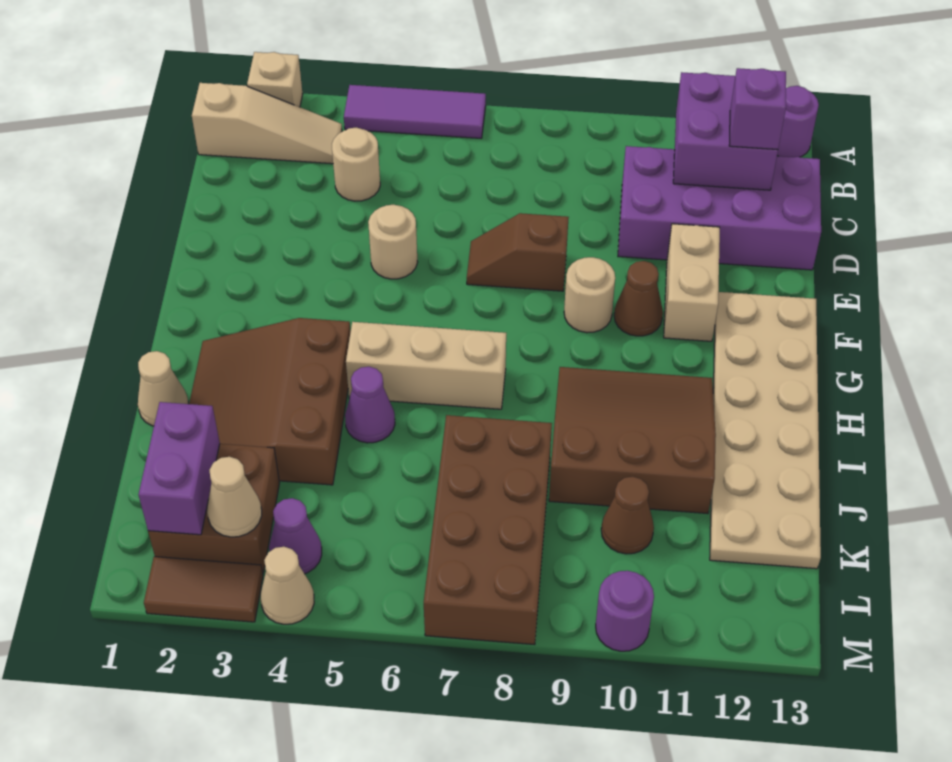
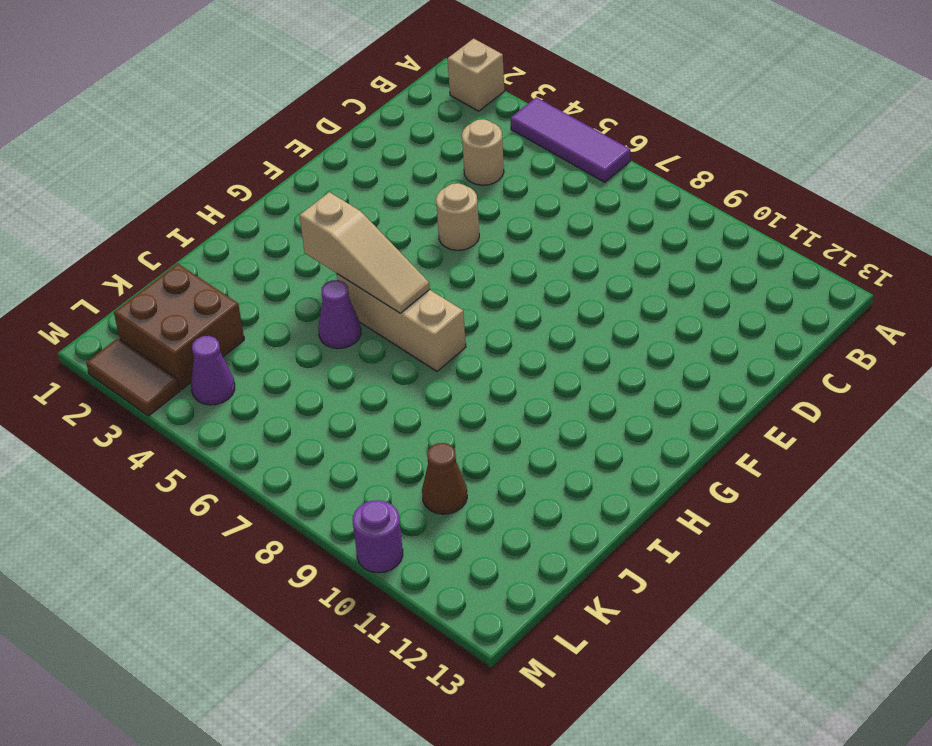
tan slope H4:H6 level 2 top 4 -> tan slope B1:B3 level 1 top 1
none -> purple round brick A13 level 1
none -> purple brick C10:D13 level 1
none -> brown slope E7:E8 level 1 top 8

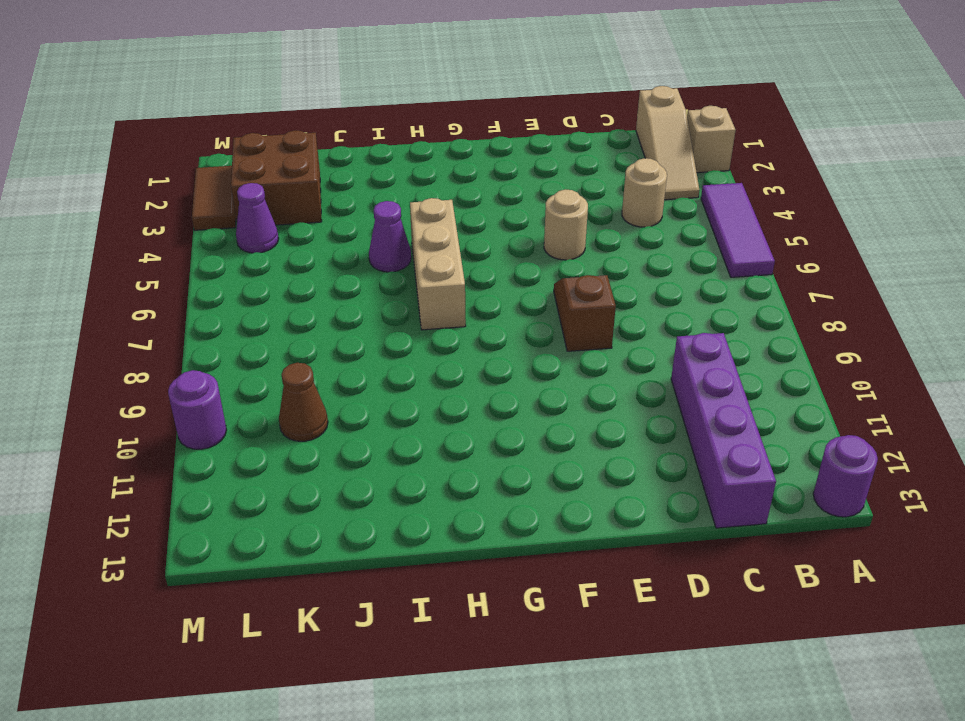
purple brick C10:C13 level 1 -> purple brick C10:D13 level 1
none -> tan brick E11:F11 level 1
none -> tan round brick F9 level 1
none -> brown cone F10 level 1

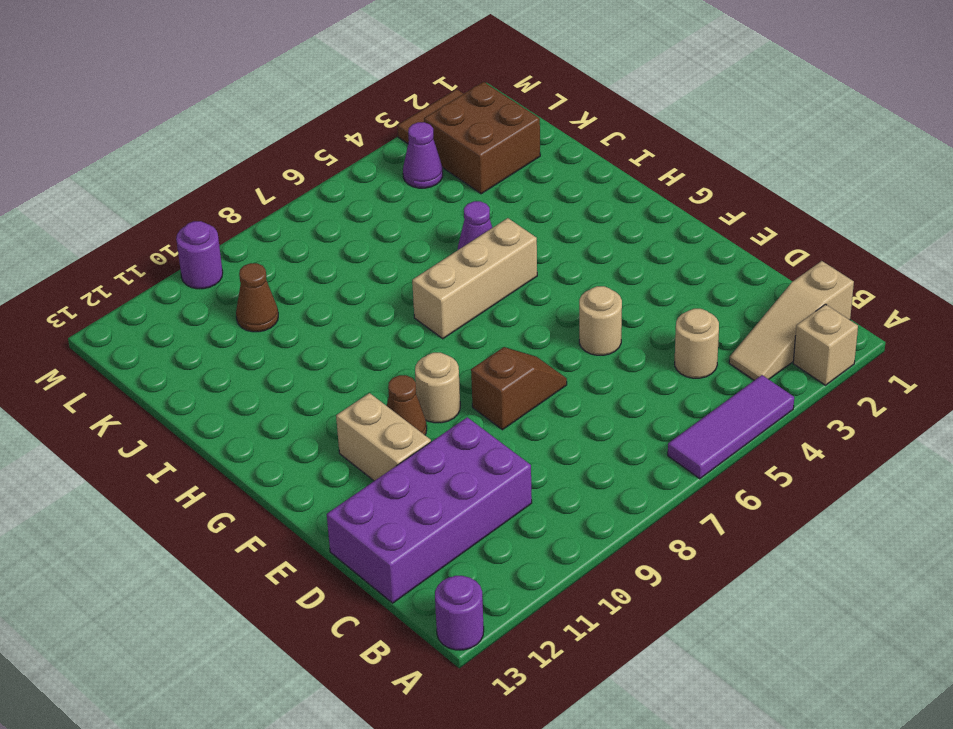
none -> tan plate F12:K13 level 1
none -> brown slope H2:J4 level 1 top 4
none -> brown slope H9:J11 level 1 top J

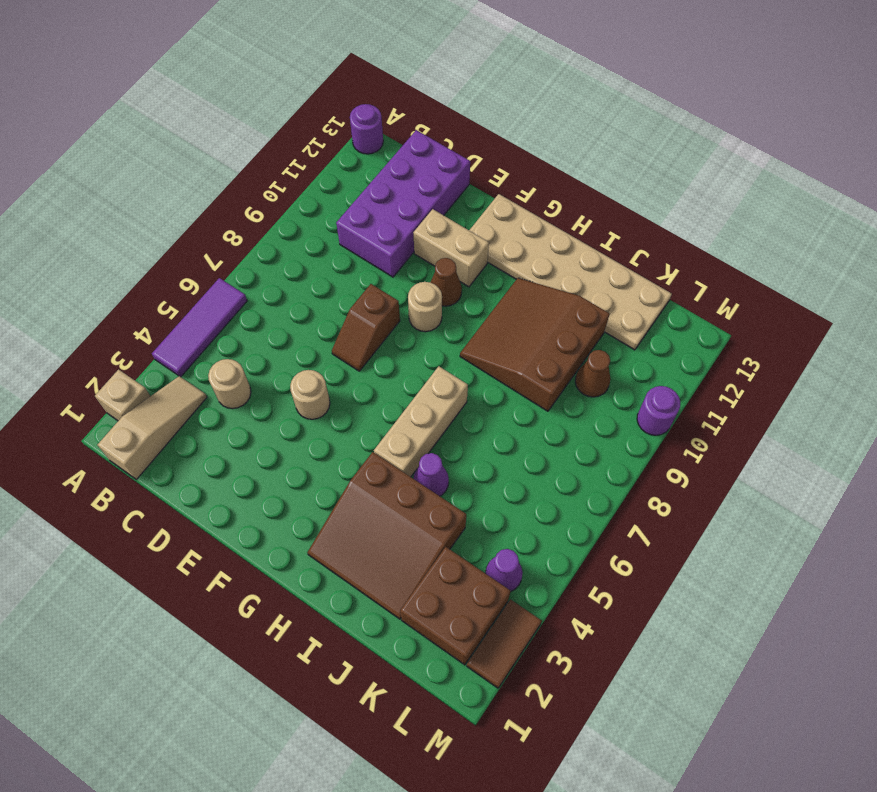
none -> tan cone I1 level 1
none -> brown brick J7:M8 level 1
none -> tan cone M4 level 1

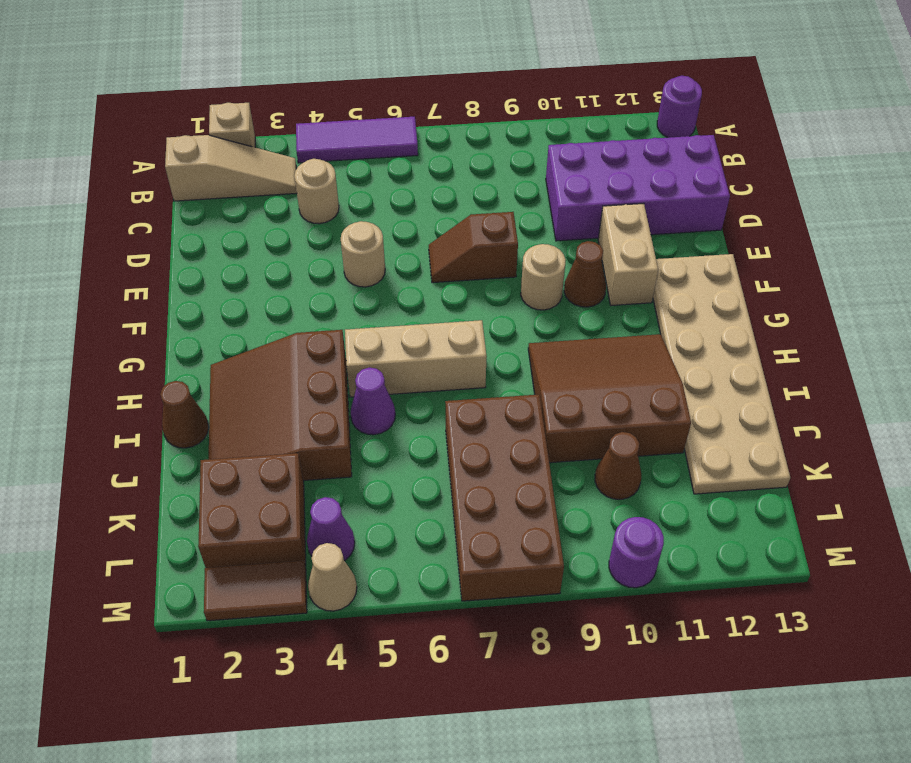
brown cone I1 level 1 -> tan cone I1 level 1
none -> purple brick B11:C12 level 2
none -> purple brick K2:L2 level 2
none -> tan cone L3 level 2

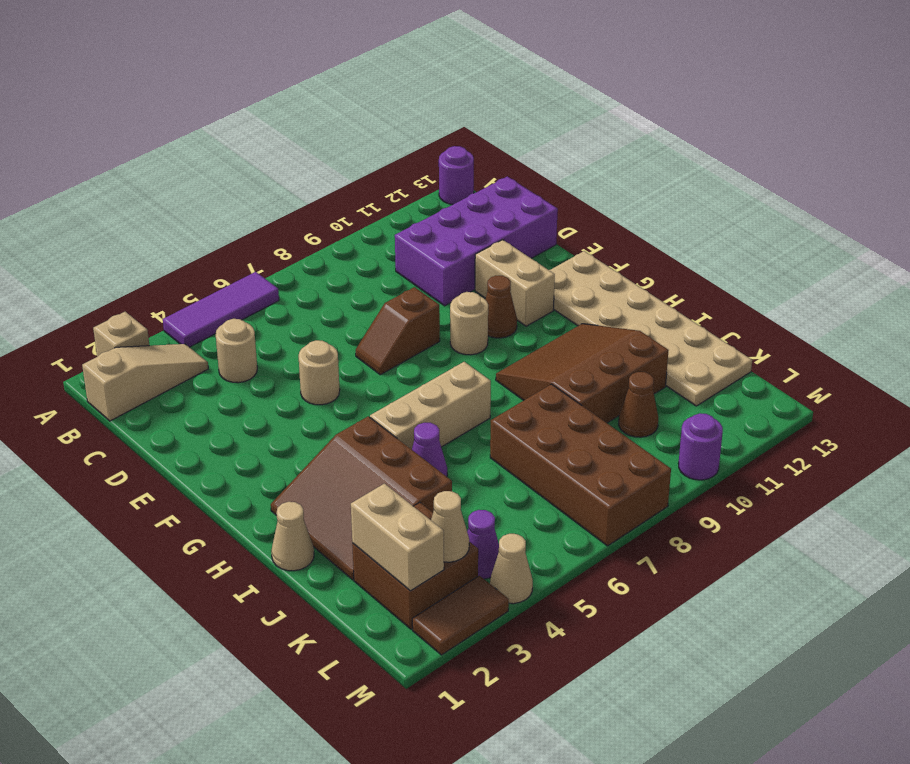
tan brick K2:L2 level 2 -> purple brick K2:L2 level 2
none -> purple brick B11:C12 level 2
none -> purple brick C12 level 3

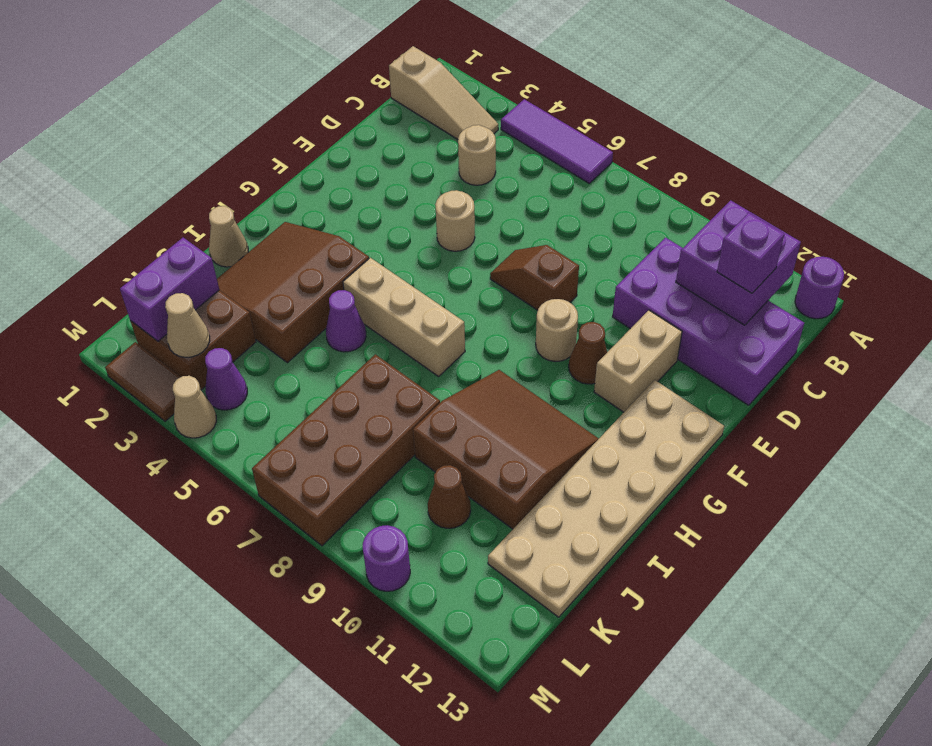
none -> tan brick A2 level 1

